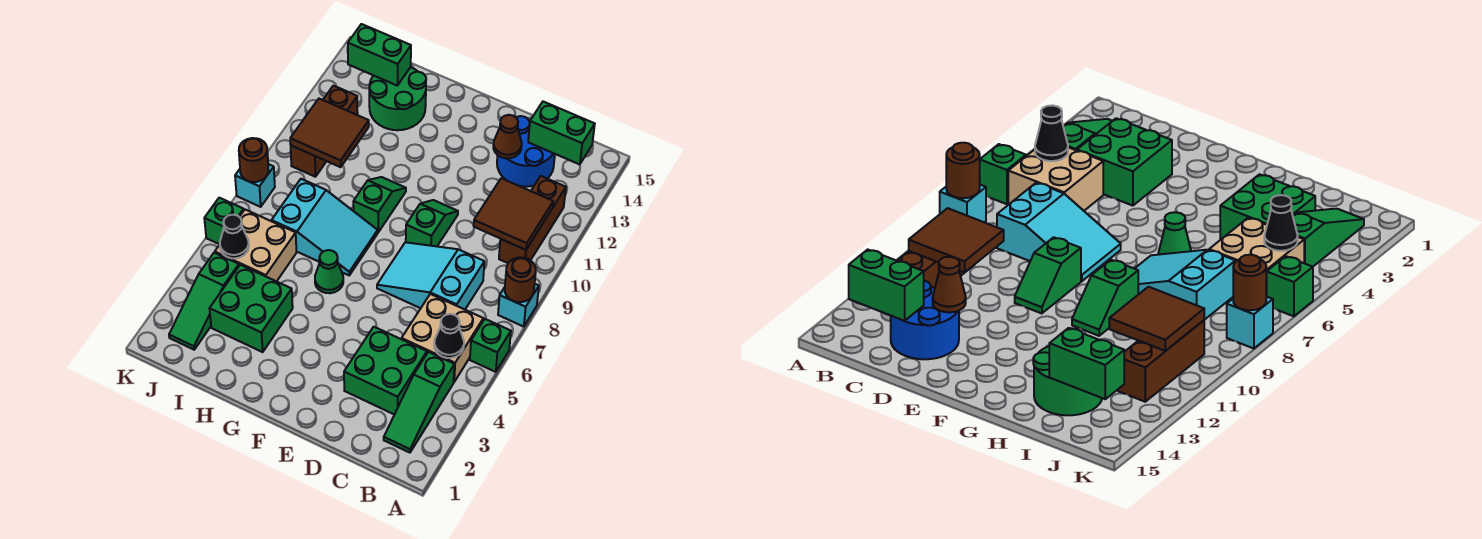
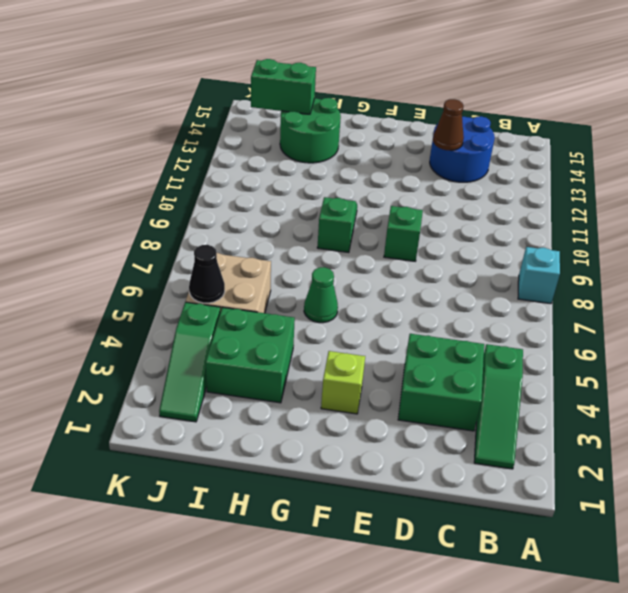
lime brick F3 level 1 -> none
none -> green brick A6 level 1
none -> tan brick B5:C6 level 1
none -> brown brick B10:B12 level 1

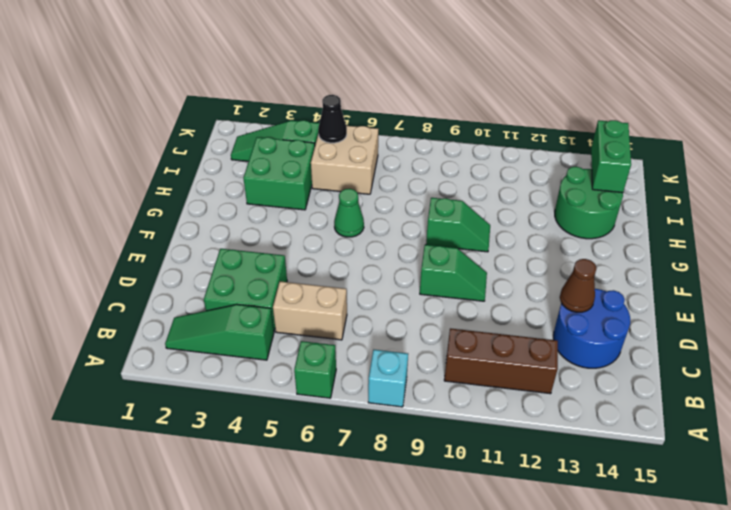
tan brick C5:C6 level 1 -> tan brick B5:C6 level 1
none -> cyan slope C7:E8 level 1 top C
none -> cyan slope G7:I8 level 1 top I
none -> brown brick J10:J12 level 1

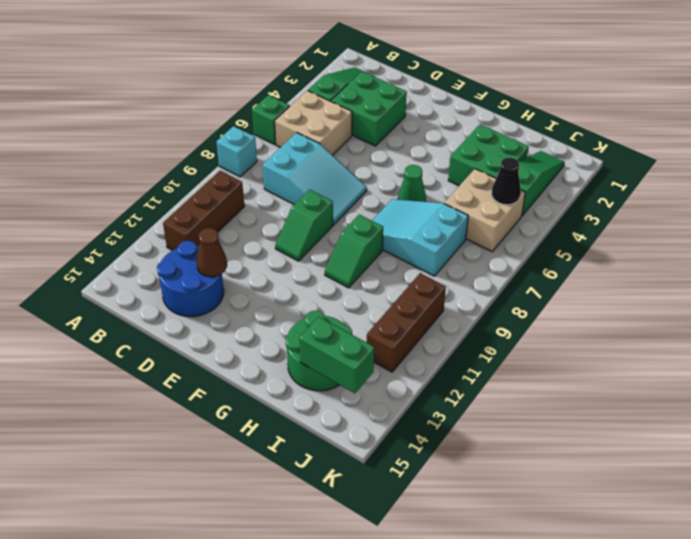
none -> green brick K6 level 1
none -> cyan brick K8 level 1
none -> brown round brick A8 level 2

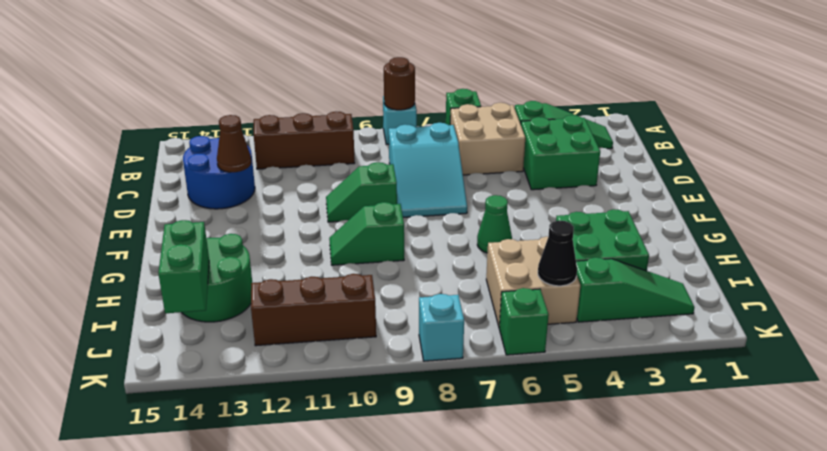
none -> cyan slope G7:I8 level 1 top I
none -> black cone B5 level 2
none -> brown tile B10:C11 level 2

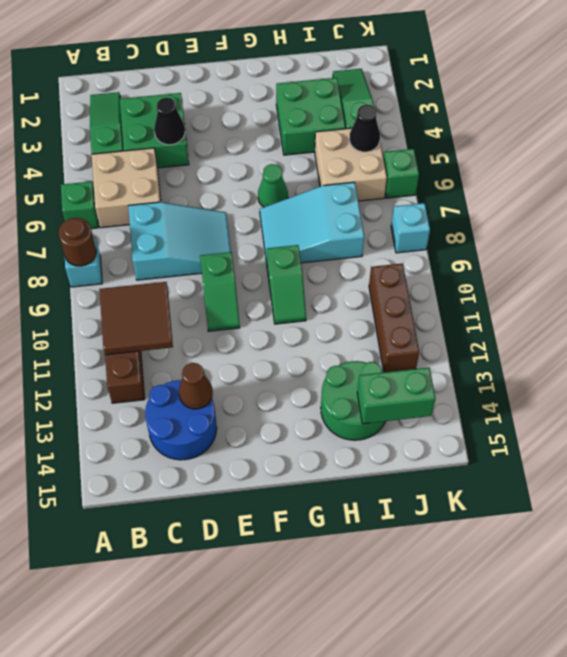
black cone D4 level 2 -> black cone B5 level 2
none -> green brick B14:C14 level 2
none -> brown tile I10:J11 level 2
none -> brown round brick K8 level 2

